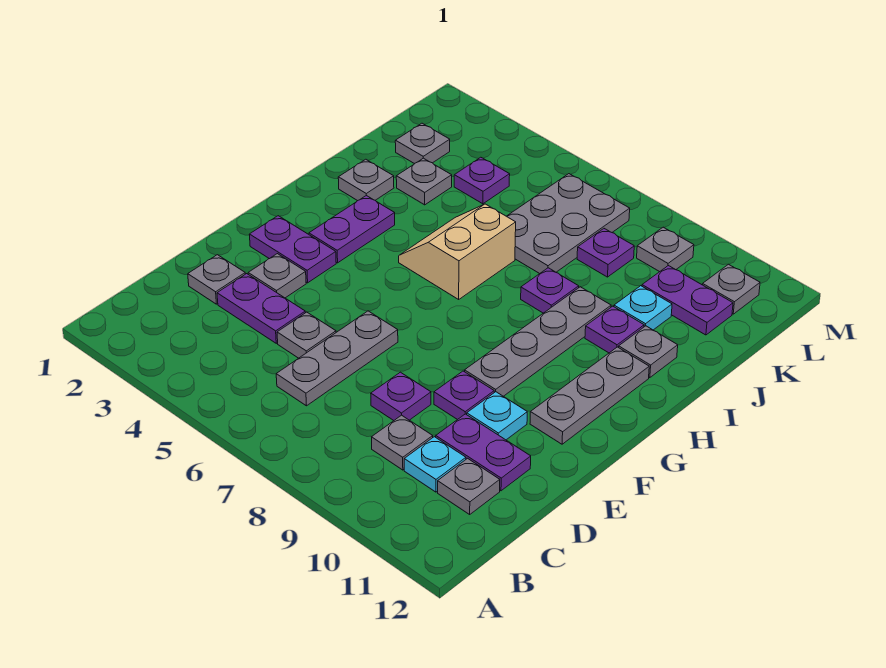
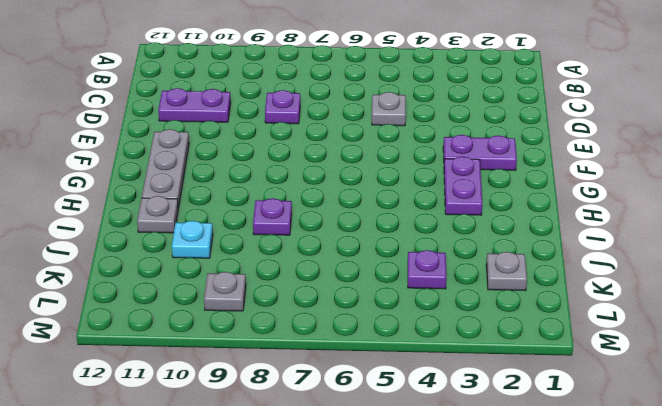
none -> grey plate C6:E6 level 1
none -> grey plate C9 level 1
none -> cyan plate C10 level 1
none -> grey plate C11 level 1

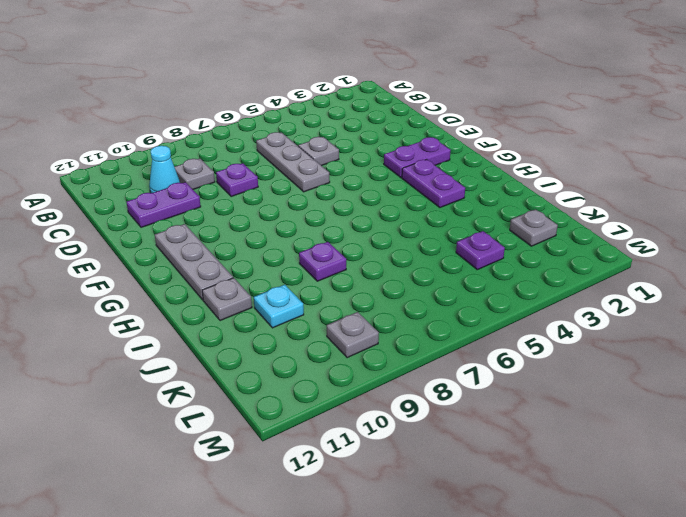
cyan cone C10 level 1 -> cyan plate C10 level 1
none -> grey plate C11 level 1
none -> grey plate D2 level 1
none -> purple plate D3:D4 level 1
none -> grey plate E3 level 1

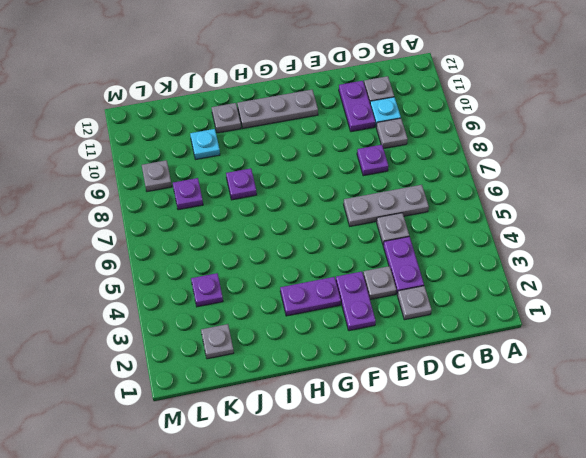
none -> purple plate E9 level 1
none -> cyan plate E10 level 1
none -> grey plate F9:I9 level 1
none -> tan slope H5:I6 level 1 top 6

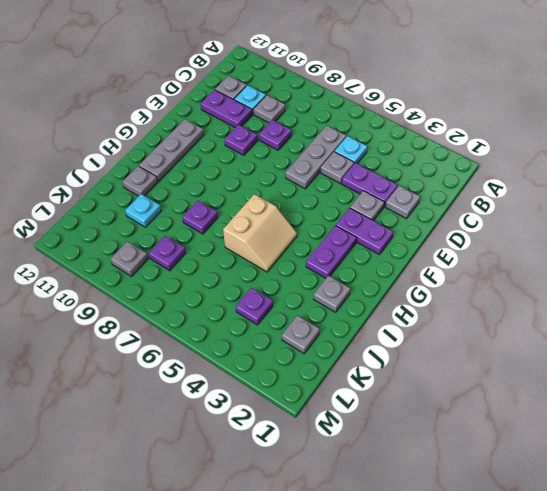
cyan plate C5 level 1 -> cyan plate E10 level 1
none -> grey plate F9:I9 level 1
none -> purple plate I10 level 1
none -> grey plate J3 level 1
none -> grey plate J6:L7 level 1

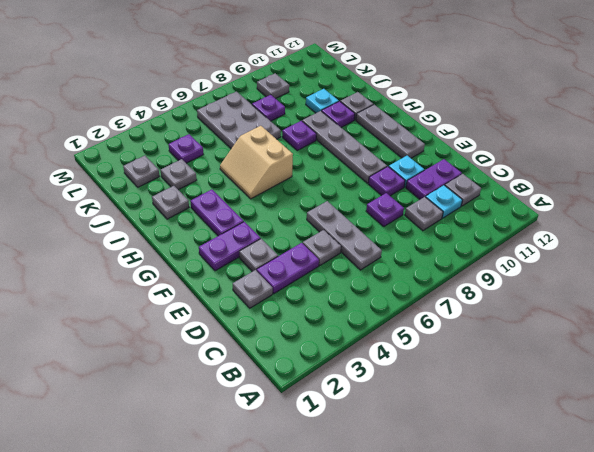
none -> purple plate K10:K11 level 1
none -> grey plate L11 level 1

